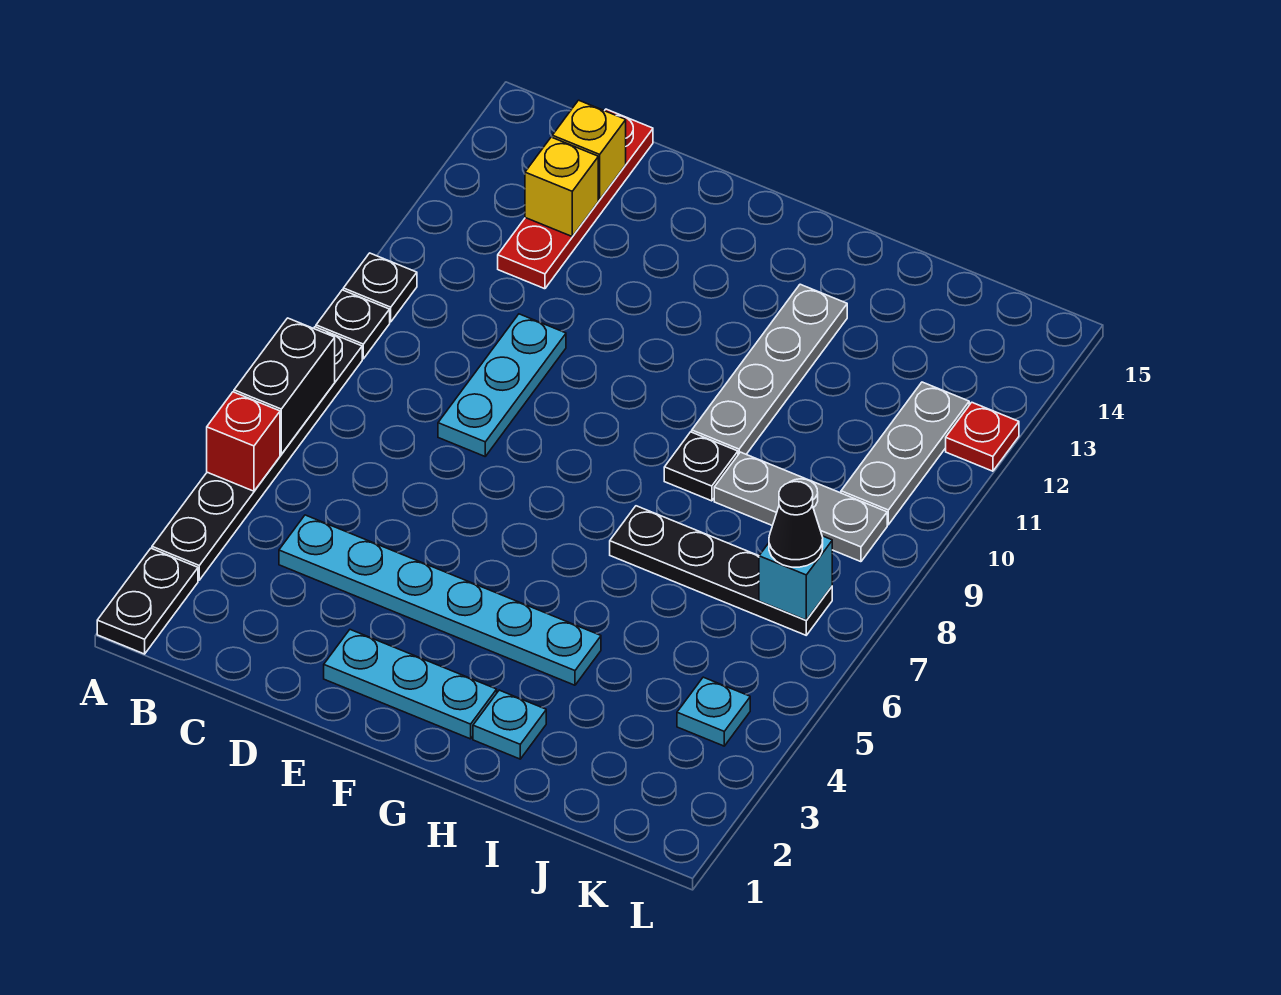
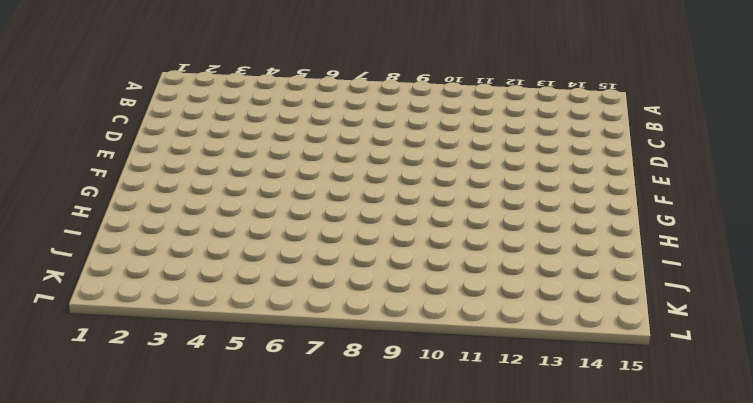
none -> black plate A1:A2 level 1
none -> black plate A3:A8 level 1
none -> black plate A9 level 1

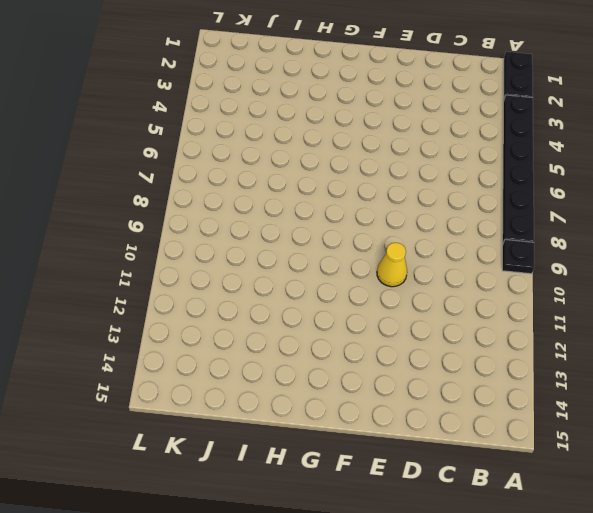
yellow cone E10 level 1 -> none
none -> black plate A10 level 1
none -> cyan plate C4:H4 level 1
none -> red plate C12:C15 level 1

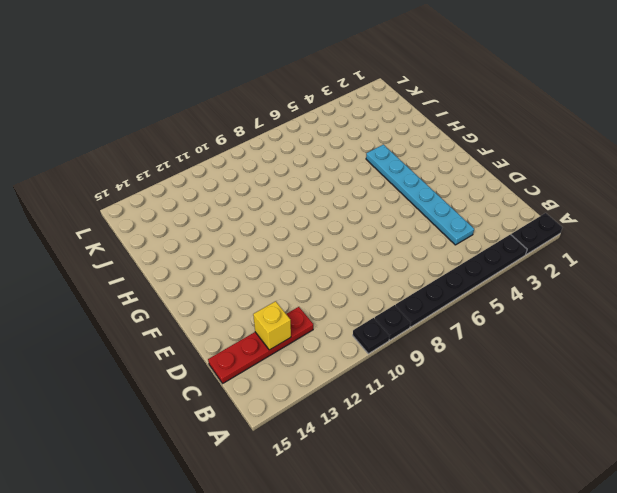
none -> cyan plate D8:D10 level 1
none -> cyan plate E2:G2 level 1
none -> cyan plate H2 level 1

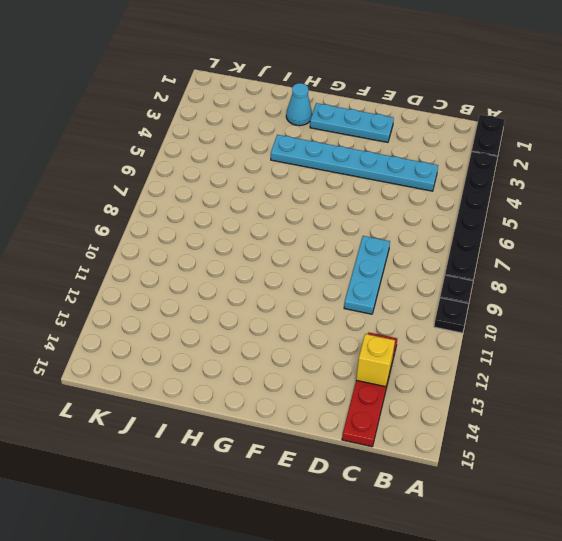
cyan cone H2 level 1 -> cyan plate H2 level 1
none -> black plate H7:K7 level 1
none -> black plate H9 level 1
none -> grey plate H10:H13 level 1

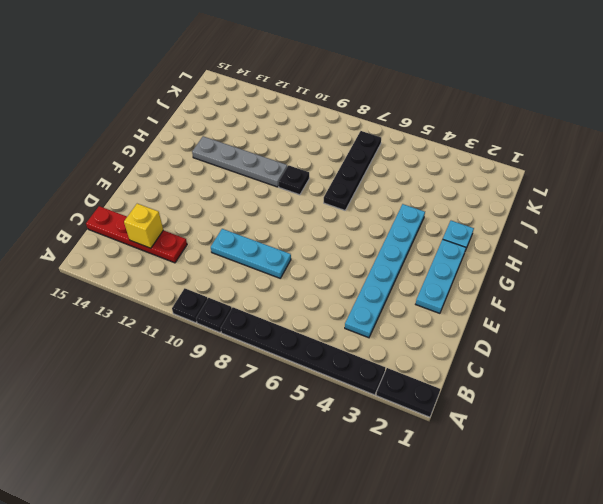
none -> grey plate I9:K9 level 1
none -> cyan plate K4 level 1
none -> grey plate K10:K12 level 1

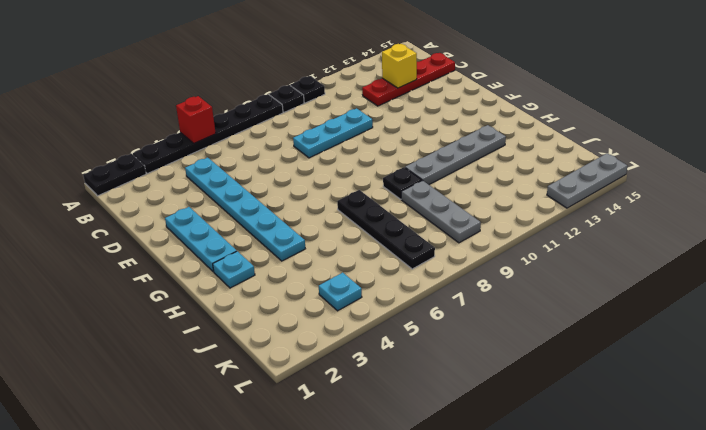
grey plate L13:L15 level 1 -> grey plate K10:K12 level 1
none -> red plate L12 level 1
none -> black brick A6:A7 level 2
none -> yellow brick C14 level 2

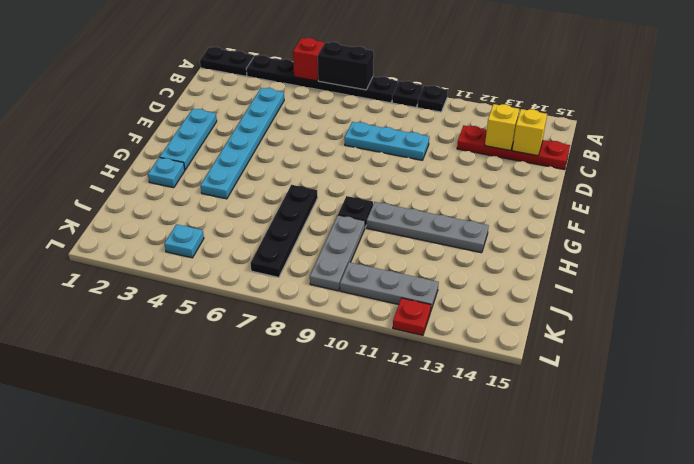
none -> cyan brick K7 level 2
none -> black cone K7 level 3

